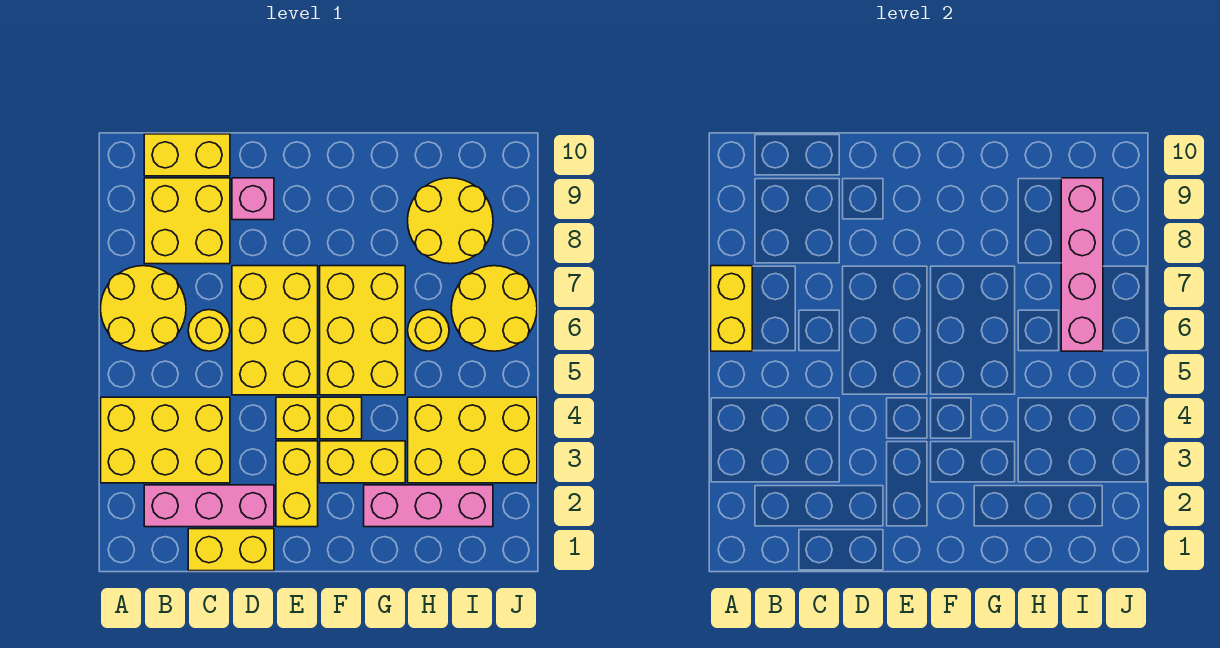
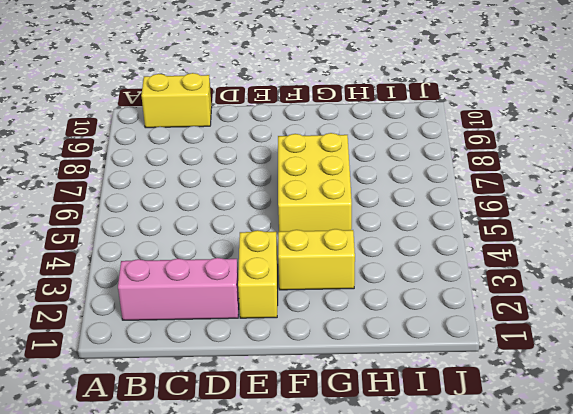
none -> yellow brick A3:C4 level 1
none -> yellow round brick A6:B7 level 1
none -> yellow brick B8:C9 level 1

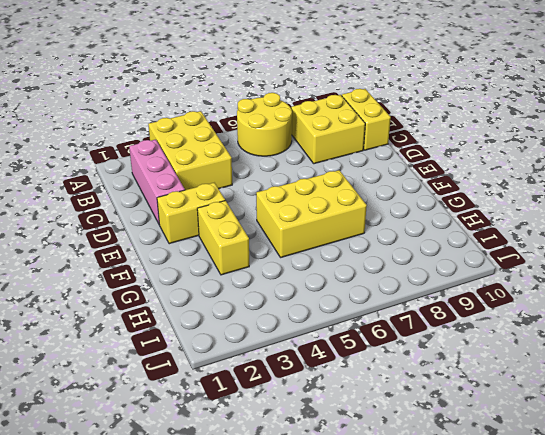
none -> yellow brick C1:D1 level 1
none -> yellow round brick C6 level 1
none -> yellow brick D5:E7 level 1

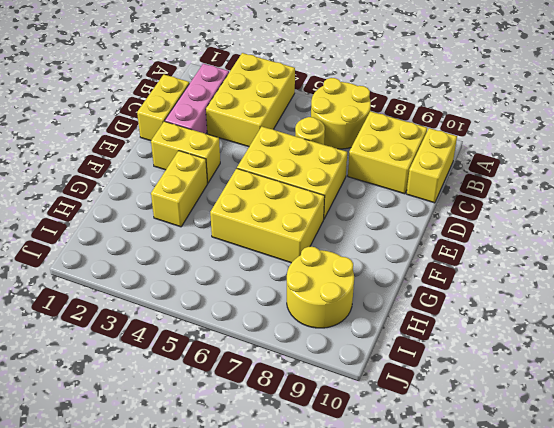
none -> pink brick D9 level 1
none -> yellow brick E4 level 1
none -> yellow brick F4 level 1

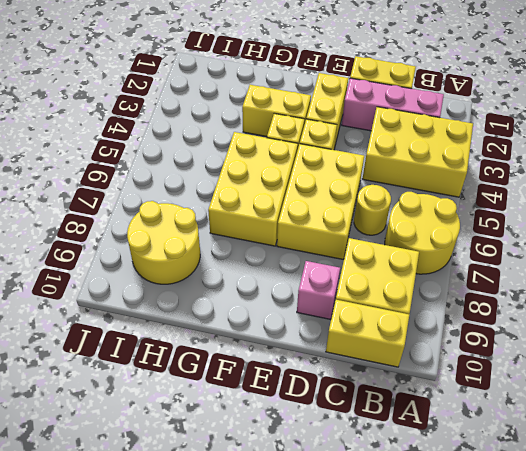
none -> pink brick G2:I2 level 1
none -> yellow brick H3:J4 level 1
none -> yellow round brick H6 level 1

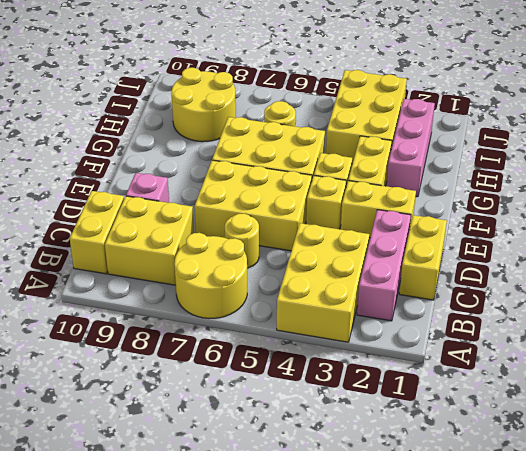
none -> yellow round brick I6:J7 level 1
none -> yellow brick A6:A7 level 2
none -> pink brick I6:I9 level 2

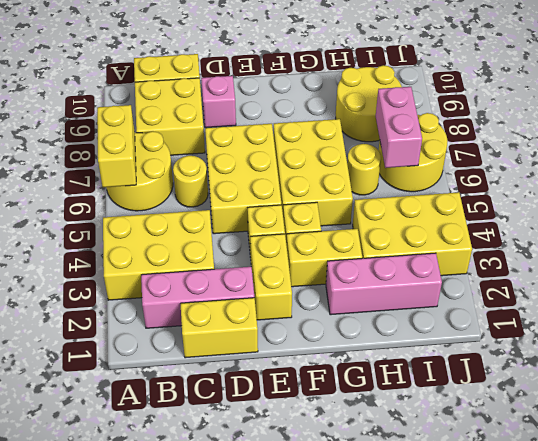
pink brick I6:I7 level 2 -> pink brick I6:I9 level 2

